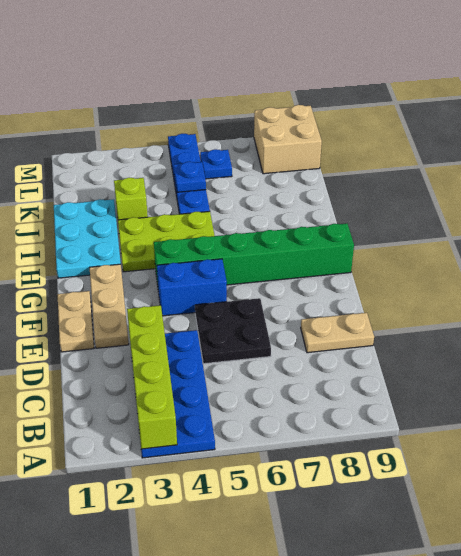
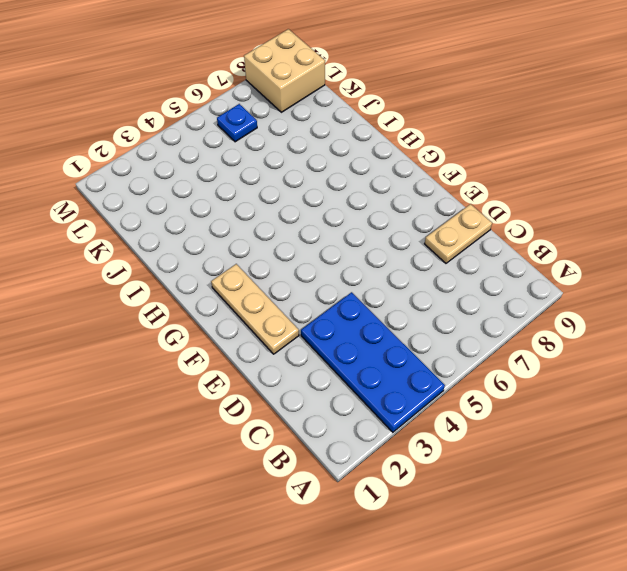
none -> black plate D5:E6 level 1
none -> tan plate E1:F1 level 1
none -> blue brick F4:F5 level 1

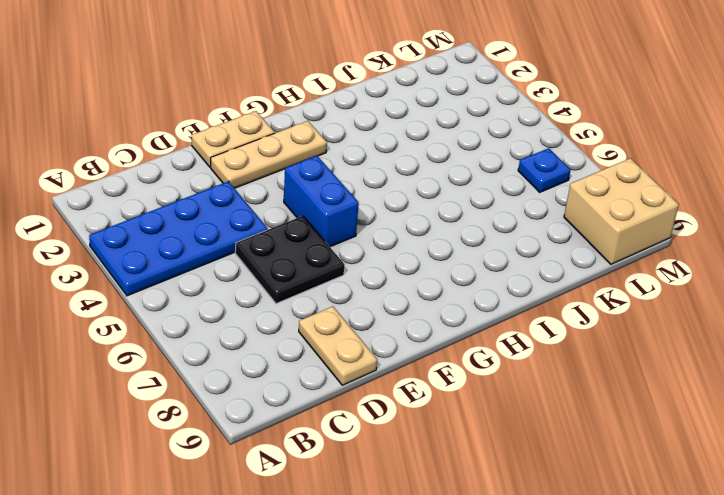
none -> green brick G4:G9 level 1
none -> cyan plate H1:J2 level 1
none -> lime plate H3:I5 level 1

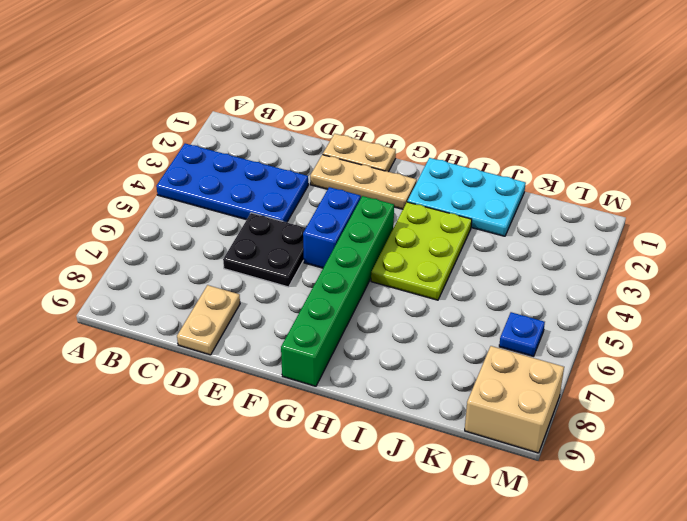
none -> lime brick J3 level 1
none -> blue plate J5:M5 level 1
none -> lime brick A3:D3 level 2

